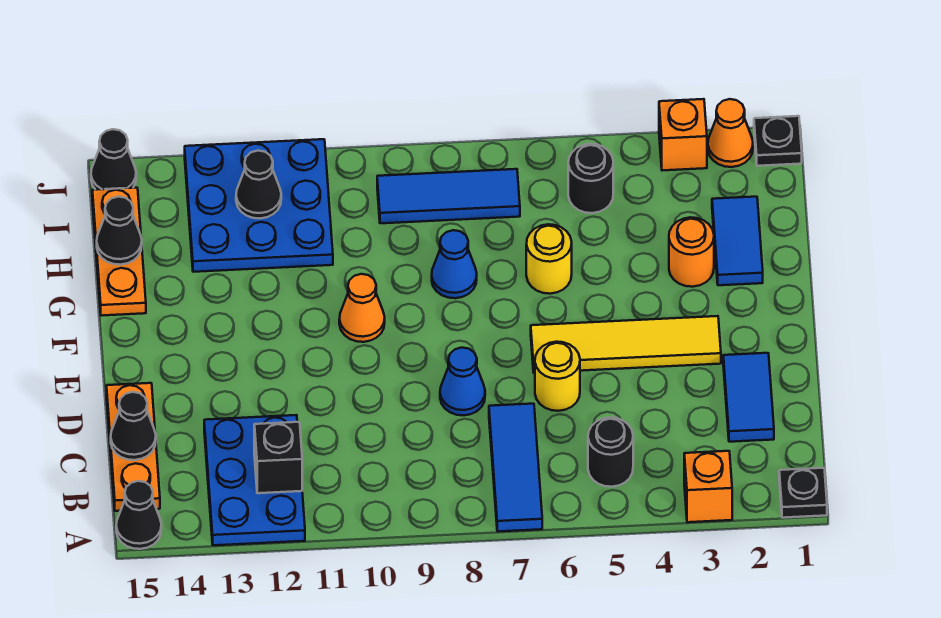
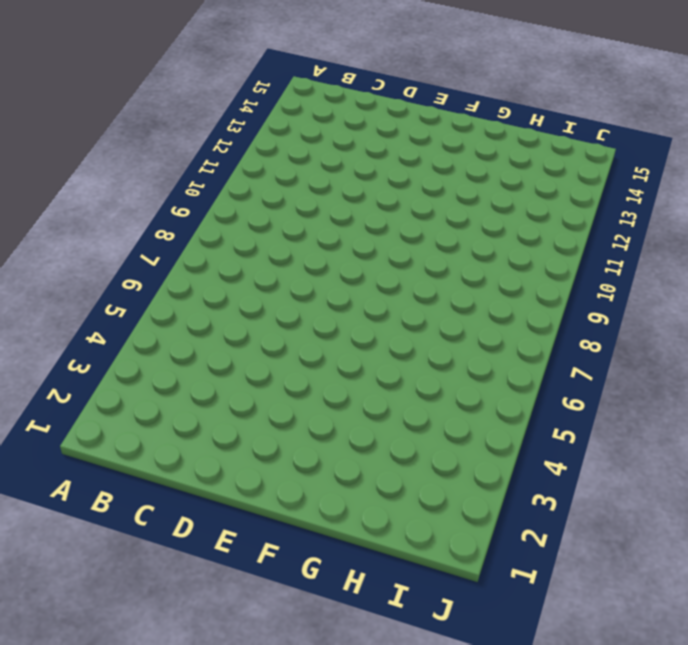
none -> black plate A1 level 1
none -> orange brick A3 level 1
none -> blue tile A7:C7 level 1

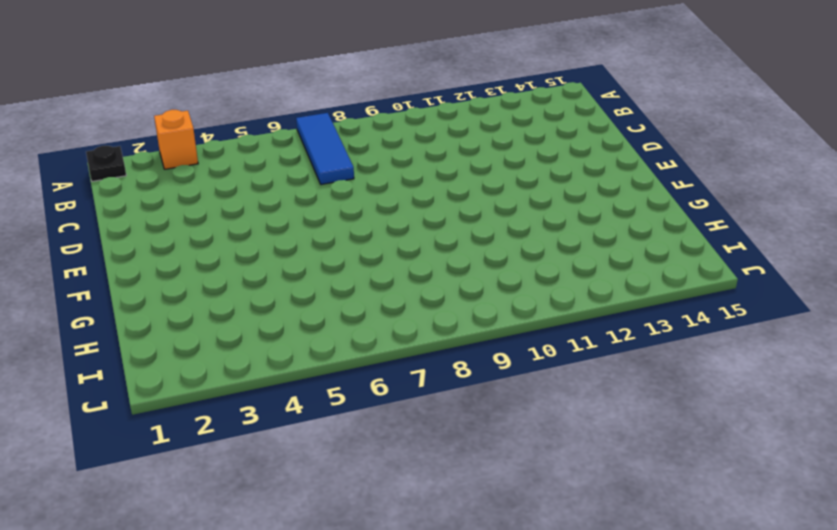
none -> blue plate A12:C13 level 1
none -> black cone A15 level 1
none -> black round brick B5 level 1

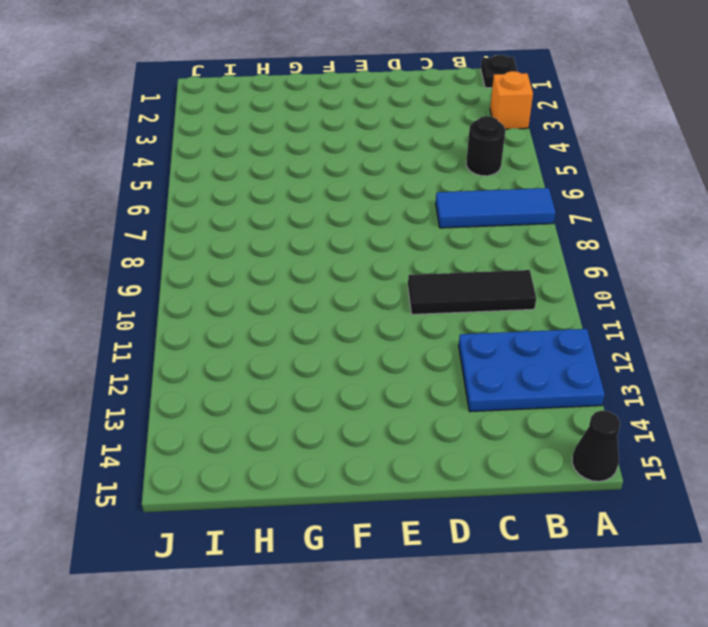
black tile B10:D10 level 1 -> none
none -> orange plate B15:D15 level 1
none -> blue tile C2:D2 level 1
none -> yellow round brick D6 level 1

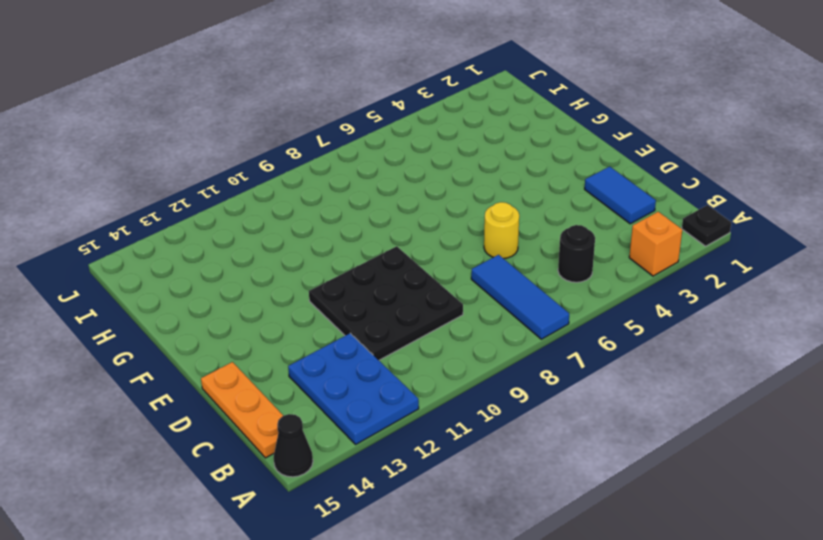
black plate C9:E11 level 1 -> none
none -> blue cone D8 level 1
none -> yellow tile E3:E6 level 1
none -> orange cone F10 level 1

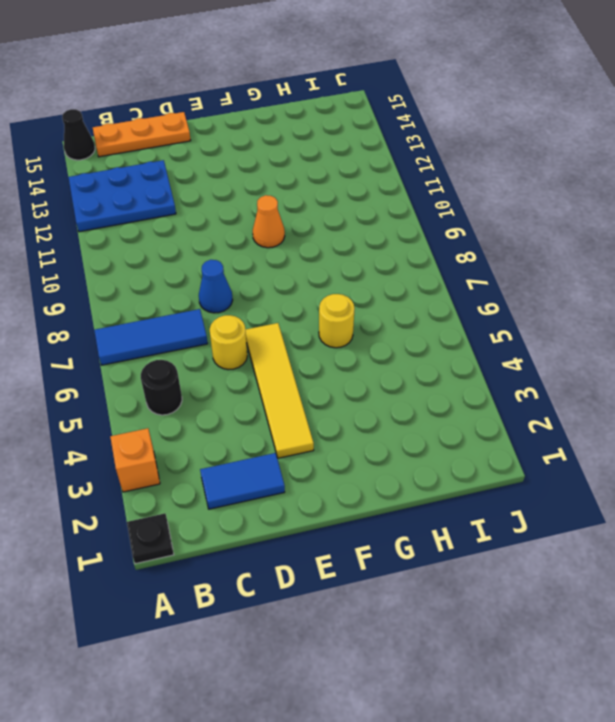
none -> blue tile G2:H2 level 1
none -> orange round brick G3 level 1
none -> blue cone G8 level 1

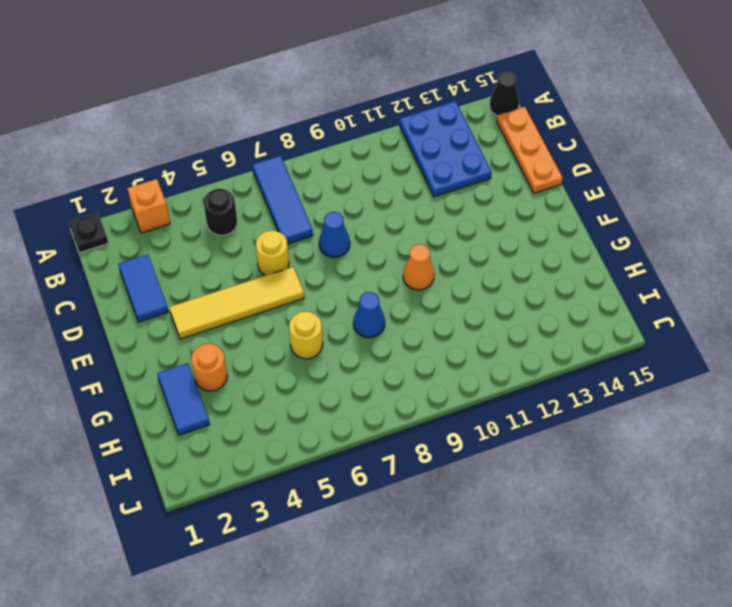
none -> orange plate G15:I15 level 1
none -> blue plate H11:J13 level 1
none -> black round brick I5 level 1

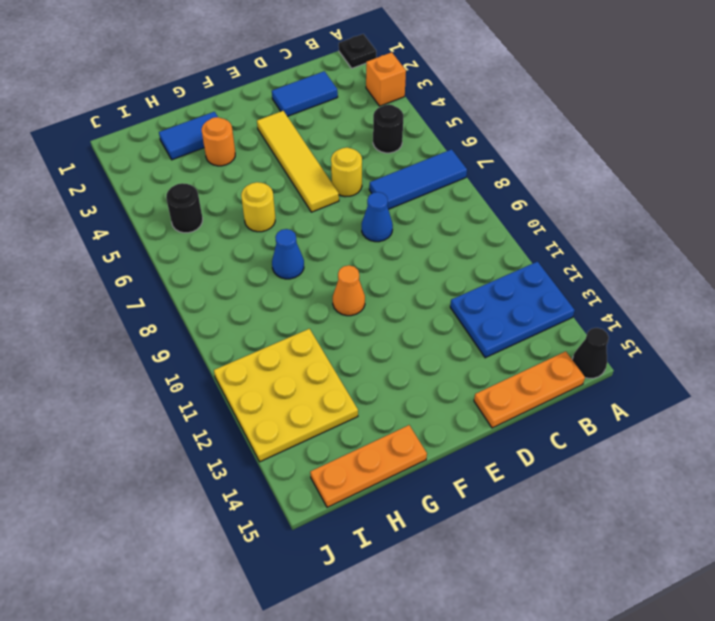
yellow plate H11:J13 level 1 -> blue plate H11:J13 level 1
none -> blue tile I7:I9 level 1
none -> black plate J1 level 1
none -> orange cone J2 level 1

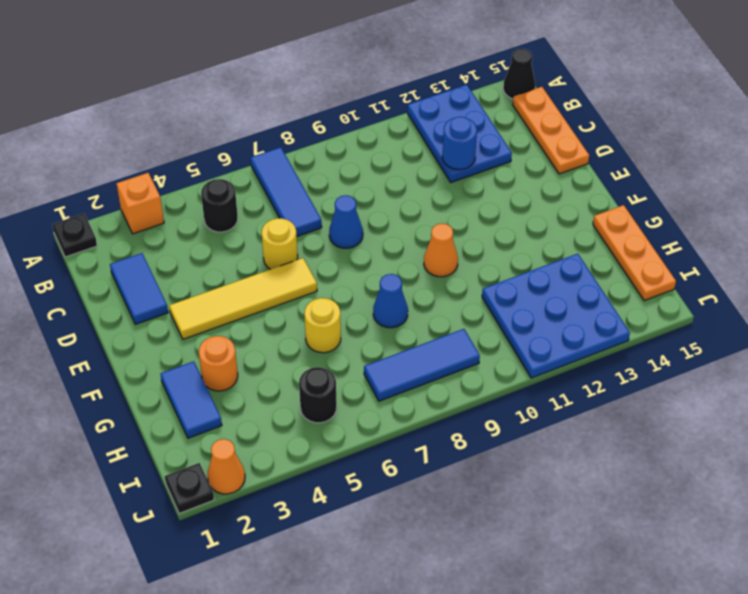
blue round brick C12 level 2 -> none
none -> orange brick J3 level 1
none -> black cone J15 level 1
none -> black brick B12 level 2

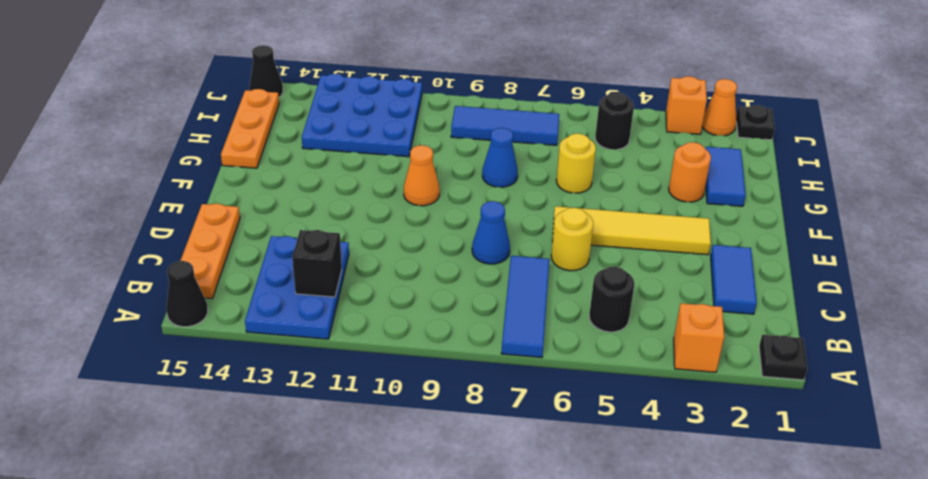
none -> black cone C15 level 2
none -> black cone H15 level 2
none -> black cone I12 level 2

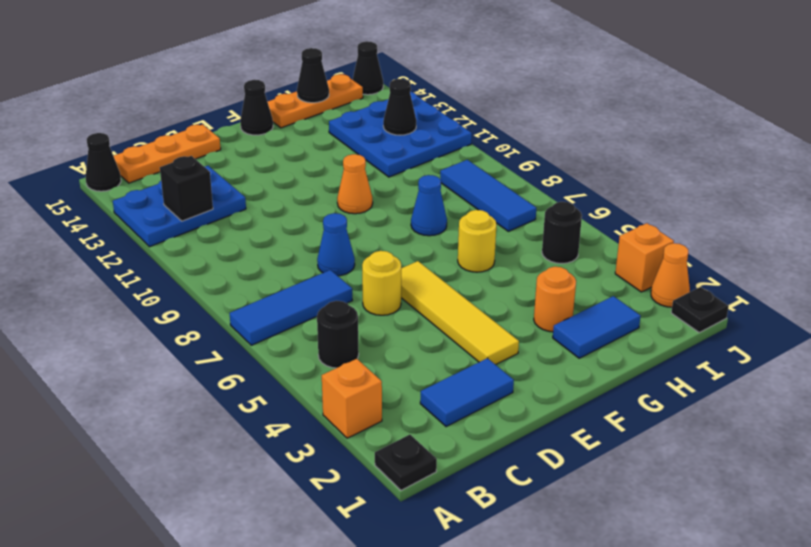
black cone F15 level 1 -> black cone C15 level 2

